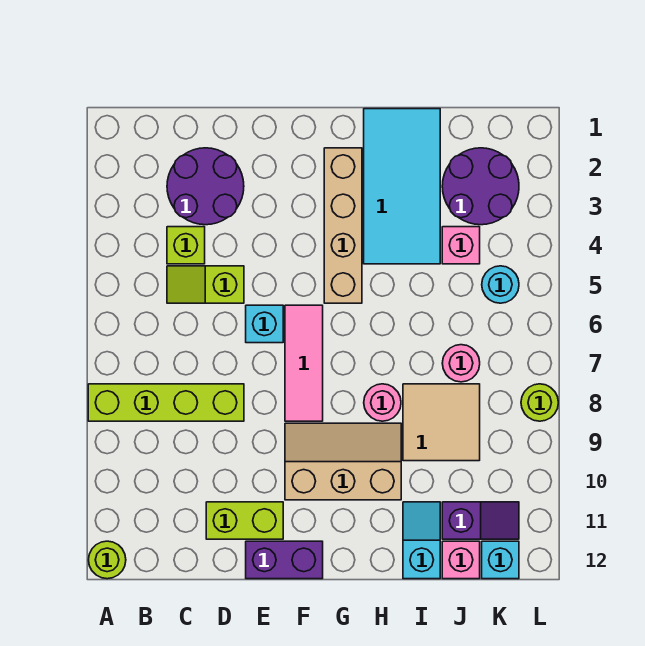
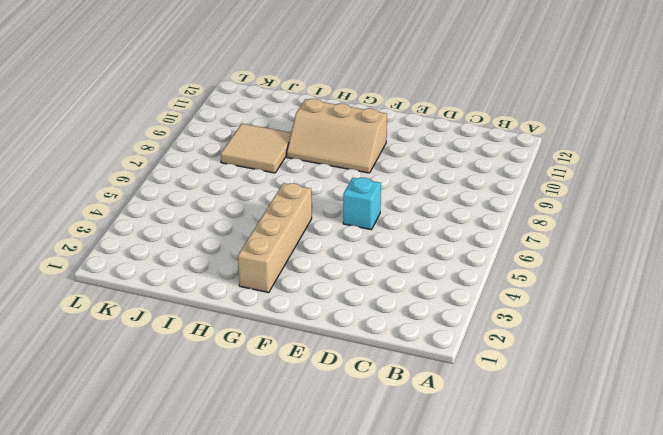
none -> lime brick A8:D8 level 1
none -> lime round brick A12 level 1
none -> purple round brick C2:D3 level 1

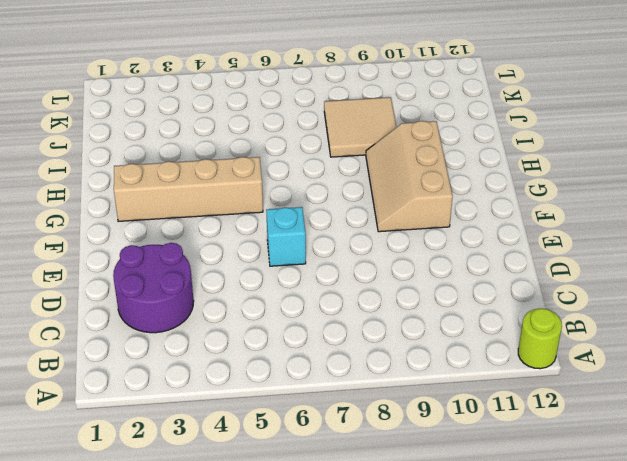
none -> lime brick A8:D8 level 1
none -> lime brick C4 level 1
none -> lime slope C5:D5 level 1 top D

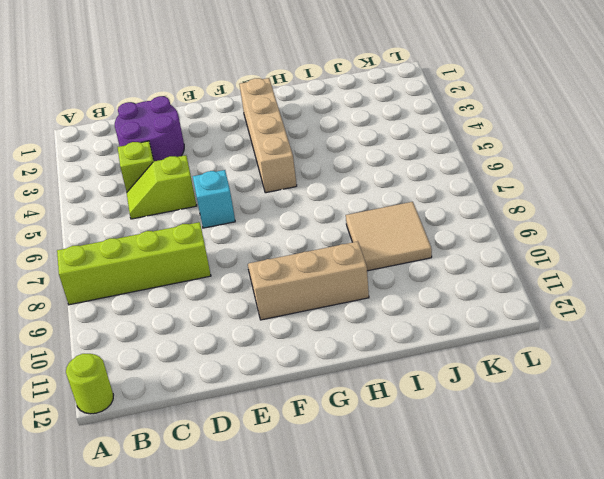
none -> lime brick D11:E11 level 1
none -> purple brick E12:F12 level 1
none -> pink tile F6:F8 level 1

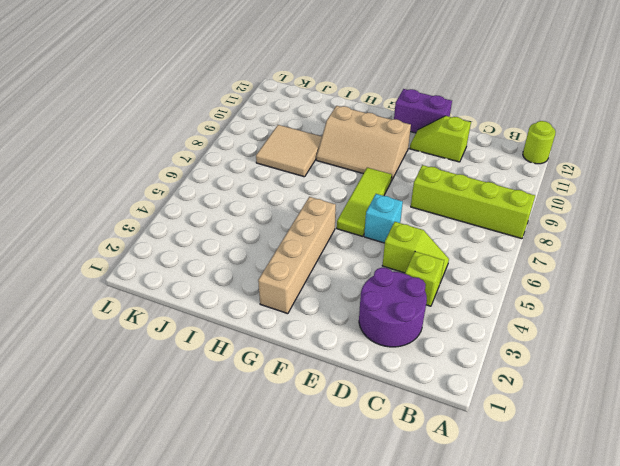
lime slope D11:E11 level 1 top D -> lime brick D11:E11 level 1
lime tile F6:F8 level 1 -> pink tile F6:F8 level 1
none -> cyan tile H1:I4 level 1
none -> pink round brick H8 level 1
none -> cyan slope I11:I12 level 1 top 12

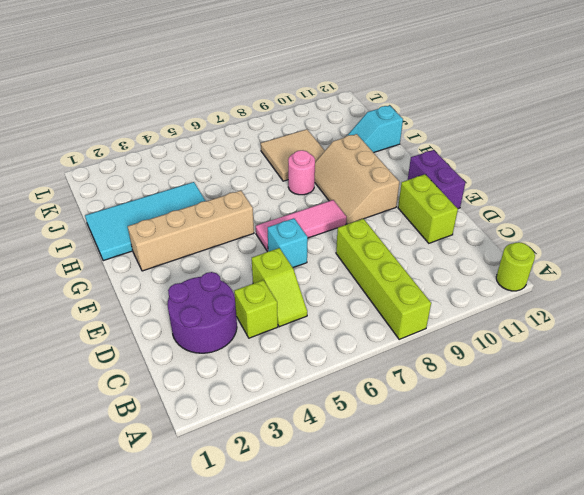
none -> purple round brick J2:K3 level 1
none -> pink brick J4 level 1
none -> pink round brick J7 level 1

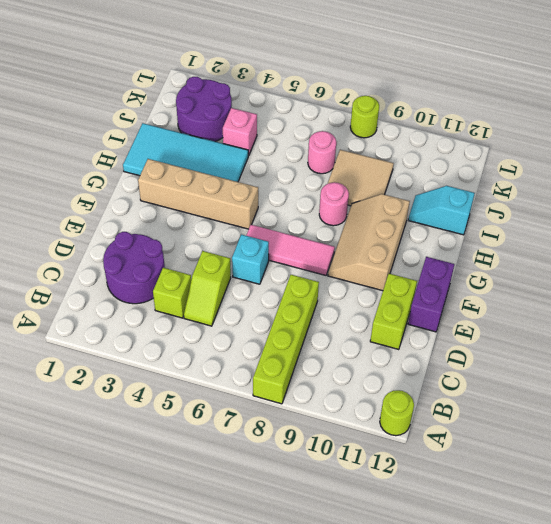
none -> purple slope J11:K11 level 1 top J
none -> pink brick J12 level 1
none -> cyan round brick K5 level 1

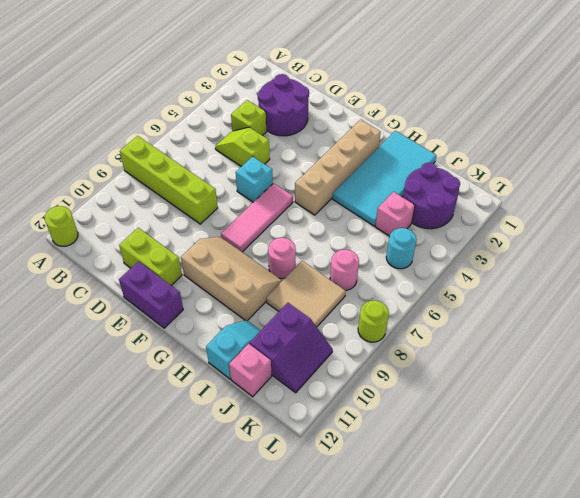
purple slope J10:K11 level 1 top J -> purple slope J11:K11 level 1 top J
none -> cyan brick K12 level 1

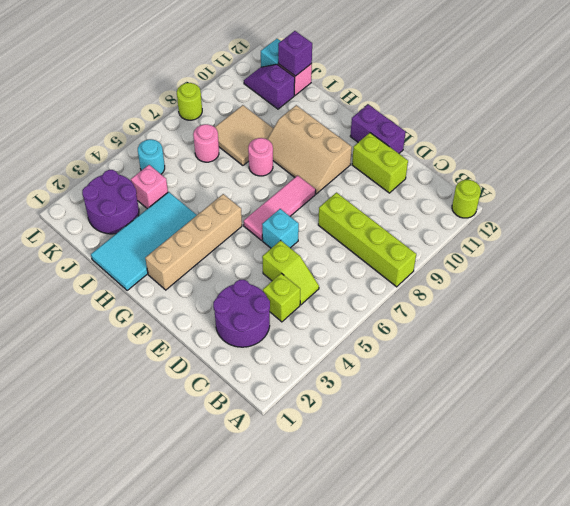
purple brick J12 level 2 -> none
none -> cyan slope I11:I12 level 1 top 12

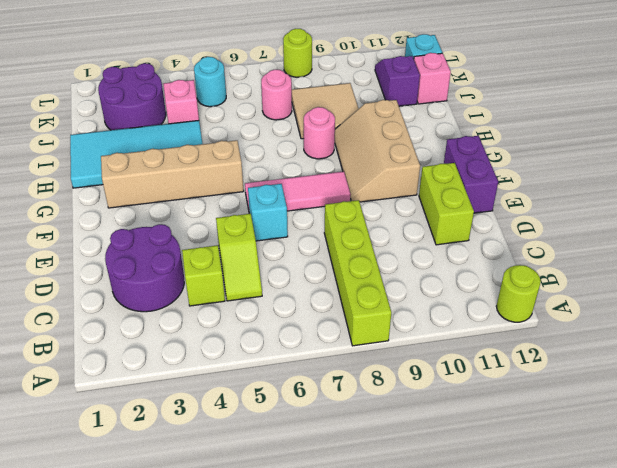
none -> cyan slope I11:I12 level 1 top 12

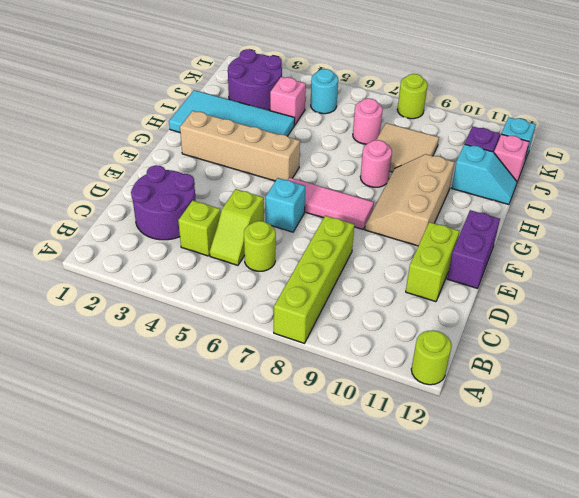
lime round brick C6 level 1 -> none
cyan slope I11:I12 level 1 top 11 -> cyan slope I11:I12 level 1 top 12

